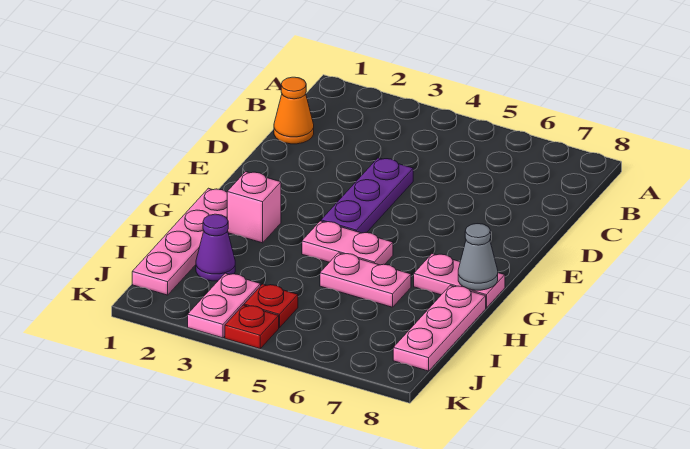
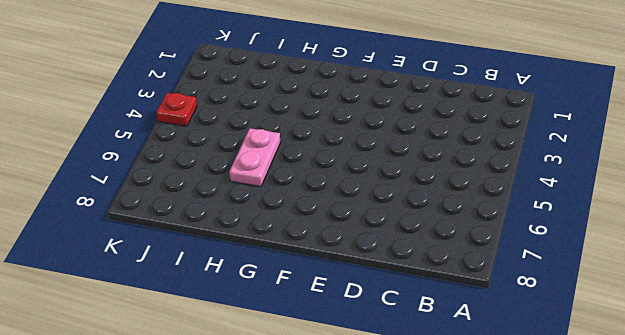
none -> orange cone C1 level 1
none -> purple plate D4:F4 level 1
none -> pink plate G1:J1 level 1

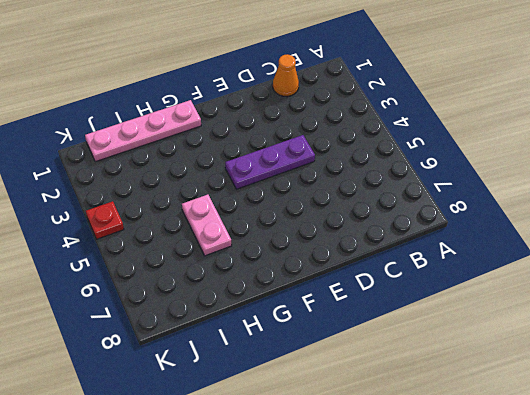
none -> pink brick G2 level 1
none -> pink plate G4:G5 level 1
none -> pink plate G7:G8 level 1

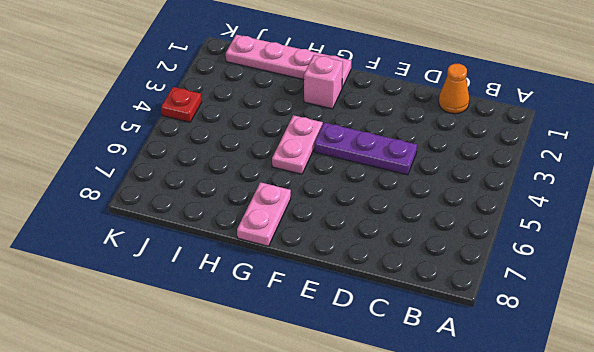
none -> pink plate H5:H6 level 1
none -> pink plate H8:J8 level 1
none -> purple cone I2 level 1

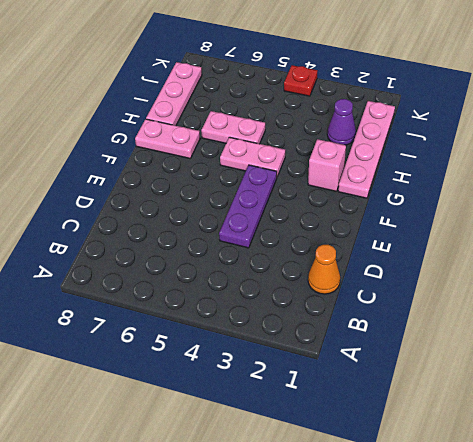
none -> pink plate J3:K3 level 1
none -> red plate J4 level 1
none -> grey cone G8 level 2

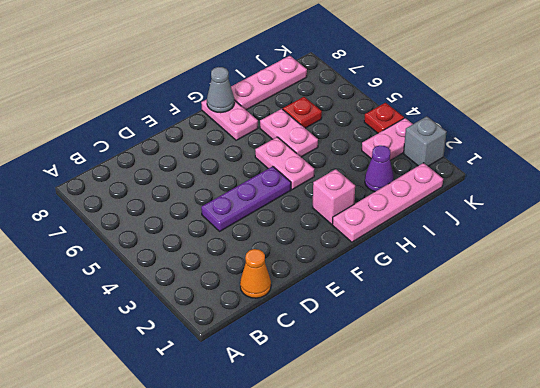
red plate I6 level 1 -> red plate J4 level 1
grey brick K2 level 1 -> none

